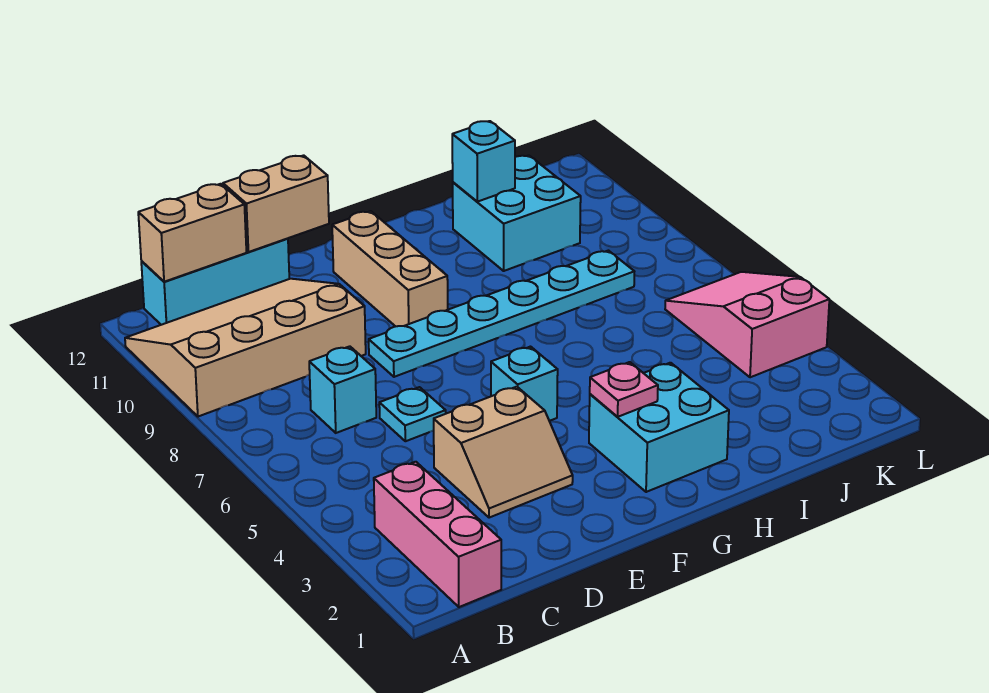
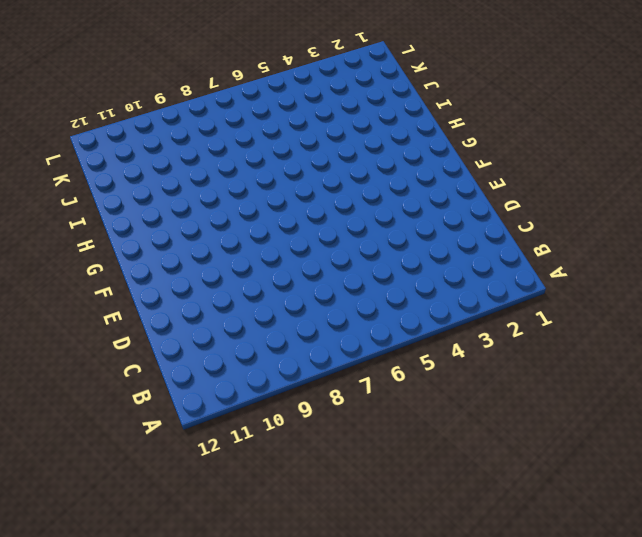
none -> tan slope A9:D11 level 1 top 9
none -> pink brick B1:B3 level 1
none -> cyan brick B12:D12 level 1

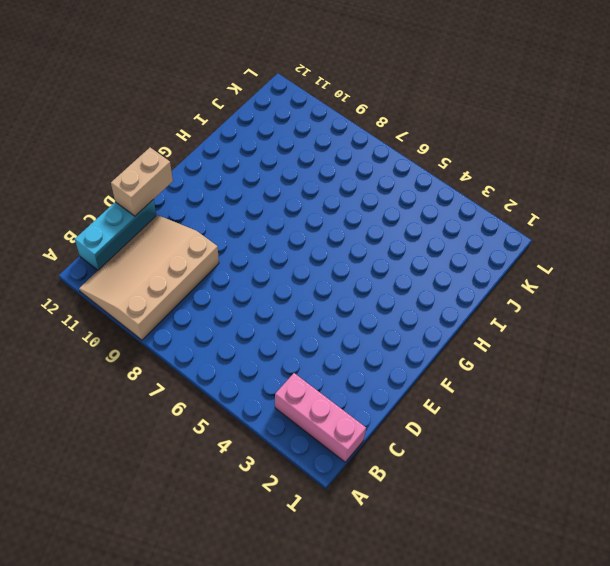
none -> cyan brick C7 level 1
none -> tan slope D3:E4 level 1 top 4
none -> cyan plate D6 level 1

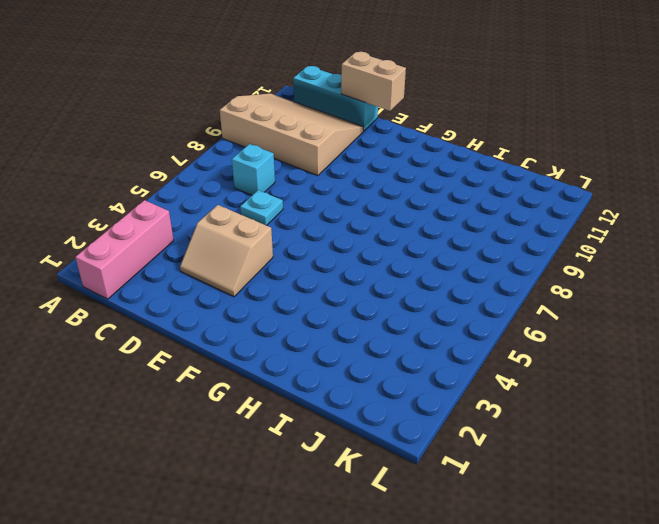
none -> cyan plate E8:J8 level 1
none -> cyan brick F5 level 1
none -> tan brick F9:F11 level 1

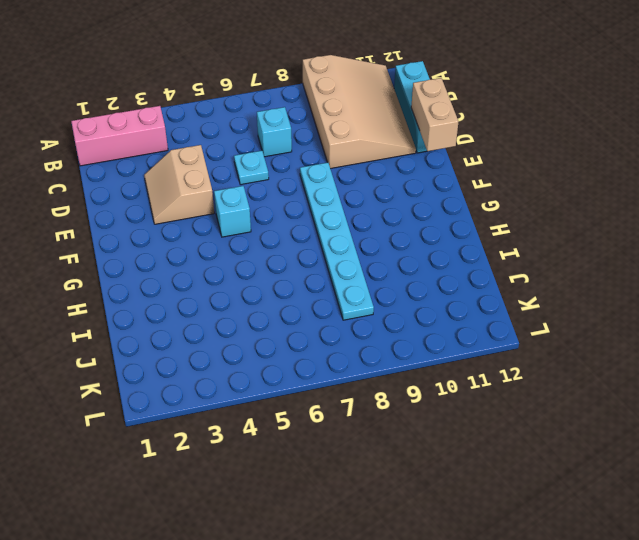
none -> tan brick F9:F11 level 1
none -> cyan brick G2:H3 level 1
none -> cyan brick I10:J11 level 1

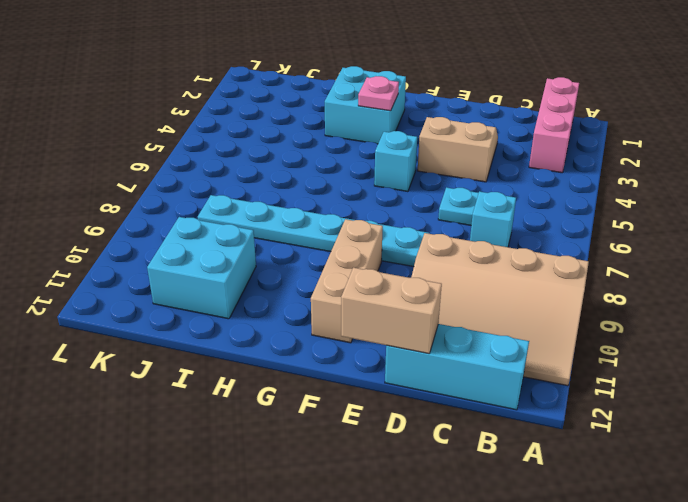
none -> pink slope K4:L6 level 1 top 4
none -> tan brick B12:C12 level 2
none -> cyan brick I11 level 2

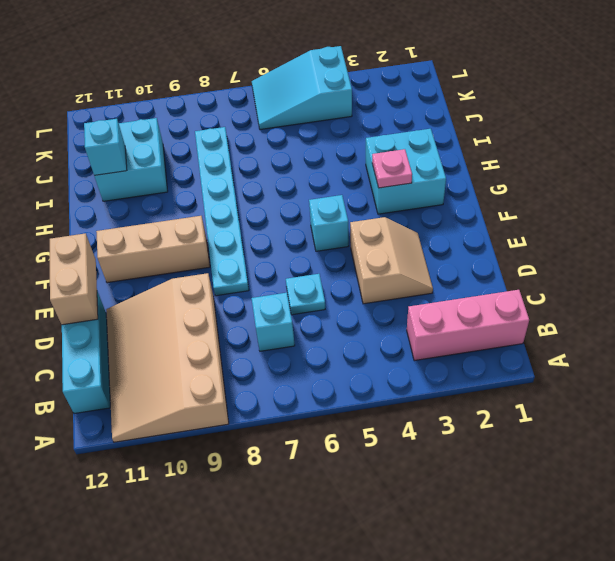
cyan slope K4:L6 level 1 top 4 -> pink slope K4:L6 level 1 top 4
none -> tan brick B12:C12 level 2

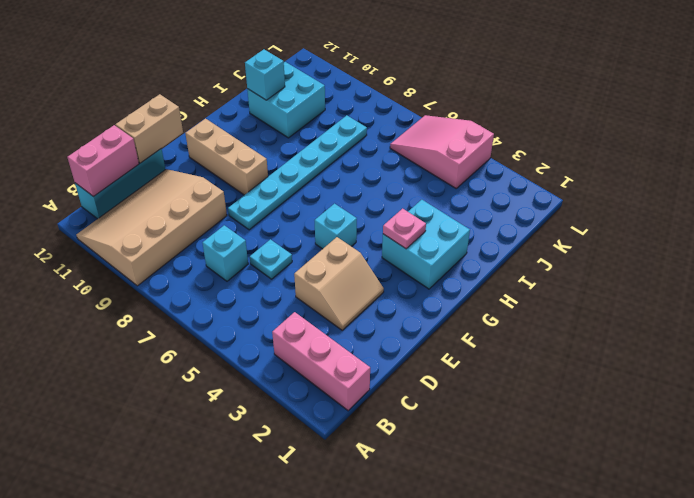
pink brick B12:C12 level 2 -> tan brick B12:C12 level 2

